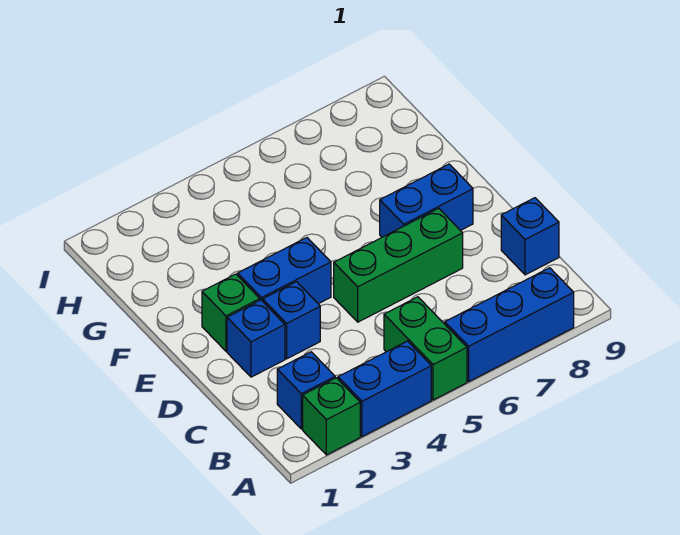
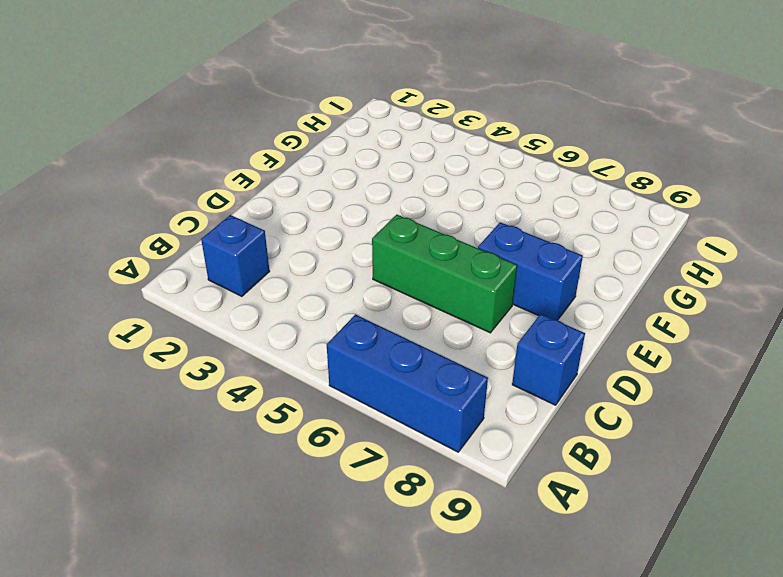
none -> green brick A2 level 1
none -> blue brick A3:A4 level 1
none -> green brick A5:B5 level 1

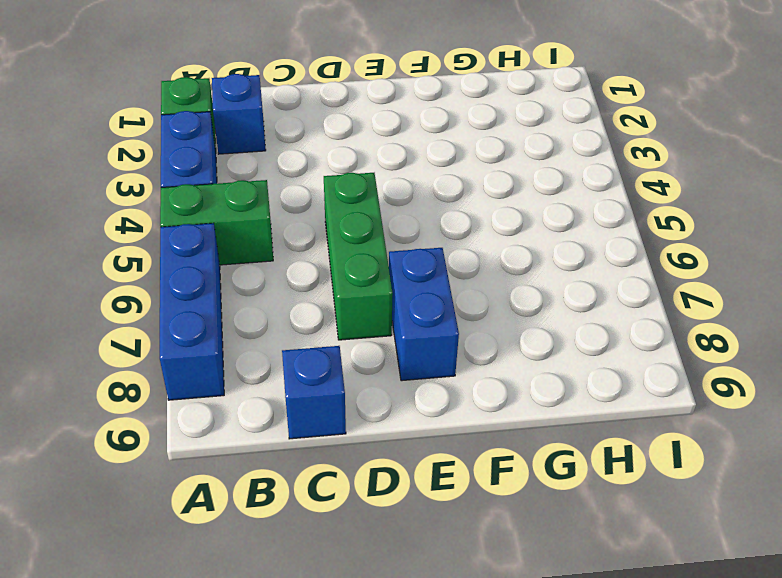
none -> blue brick D2 level 1
none -> blue brick D3 level 1
none -> green brick E2 level 1

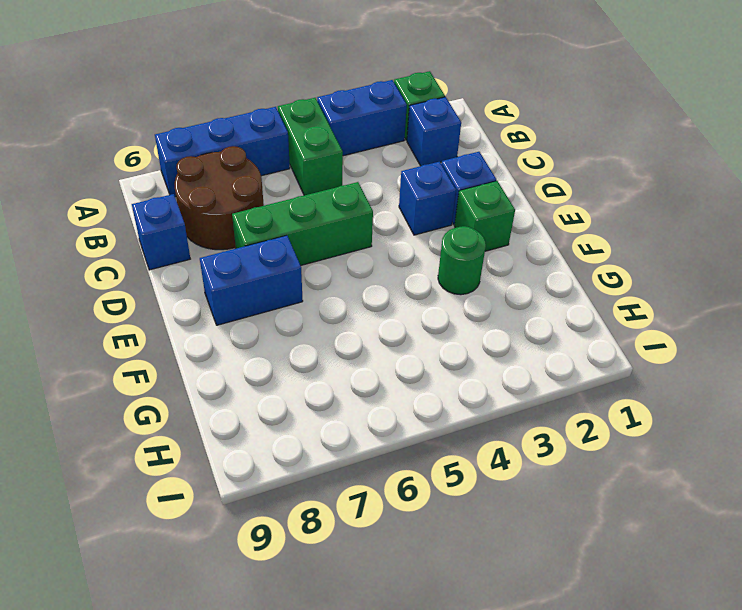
brown round brick B7:C8 level 1 -> none
green round brick F3 level 1 -> none
none -> blue brick E3:E4 level 1

